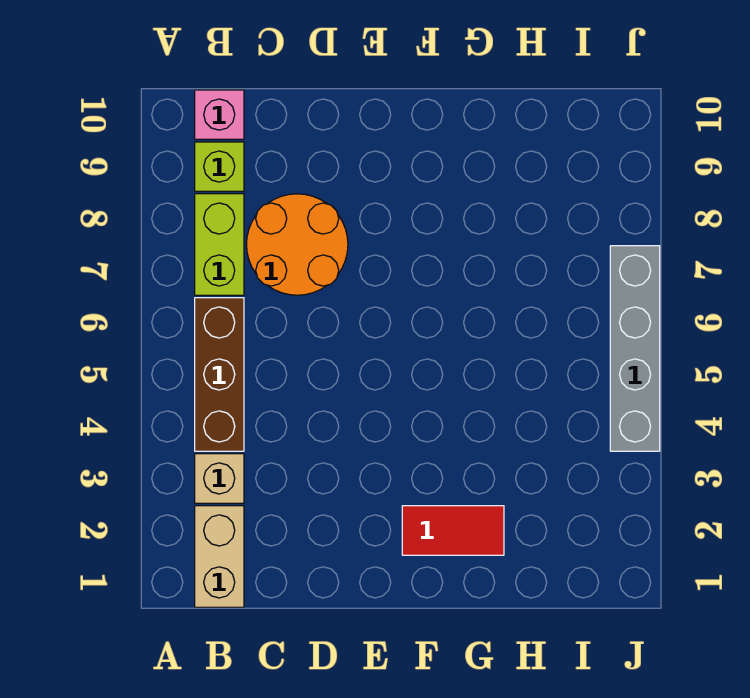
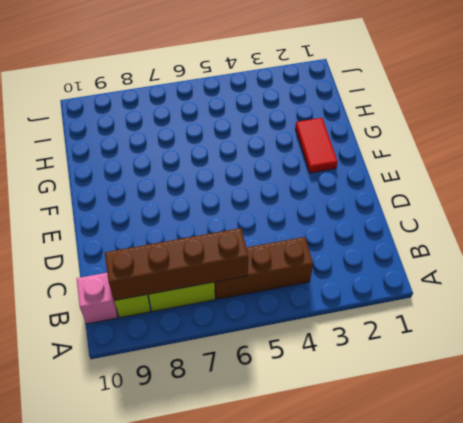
brown brick B6:B9 level 2 -> none
none -> tan brick B1:B2 level 1
none -> tan brick B3 level 1

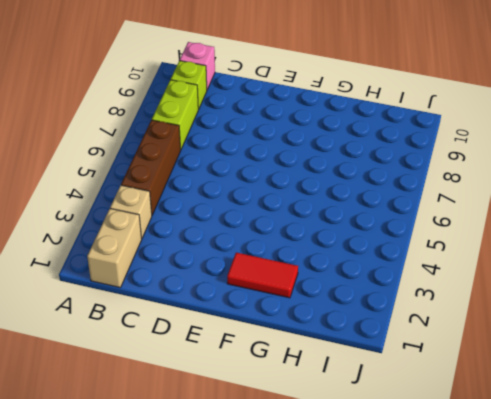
none -> orange round brick C7:D8 level 1
none -> grey brick J4:J7 level 1

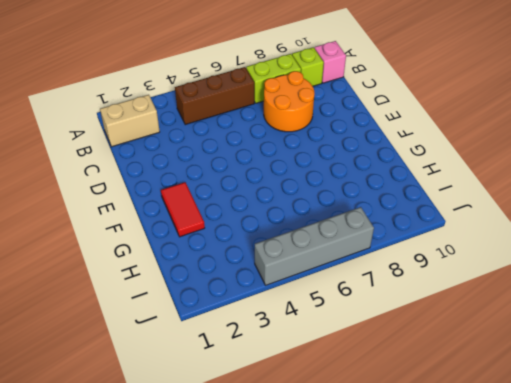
none -> tan brick B3 level 1

